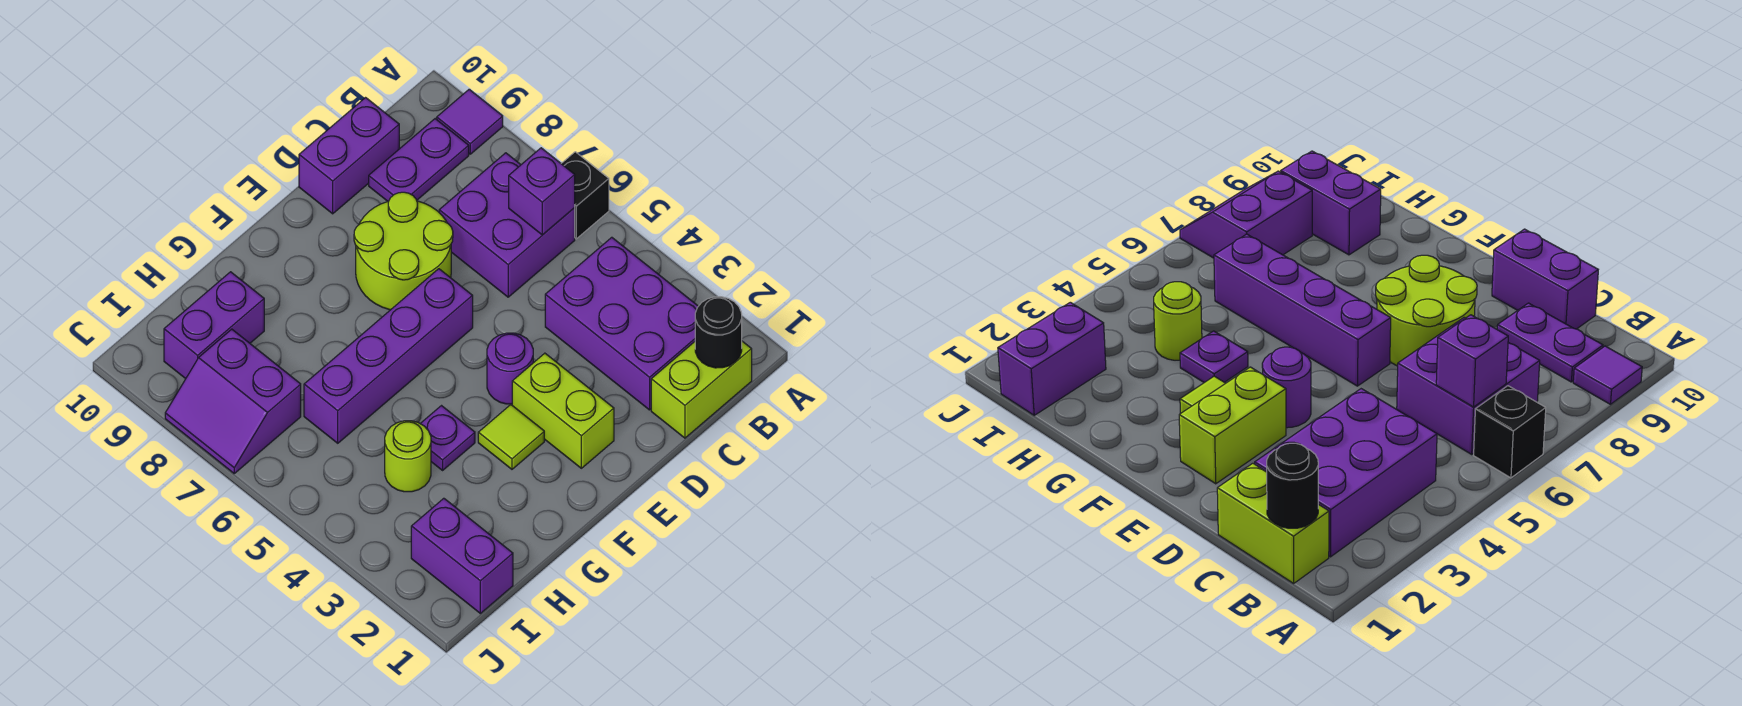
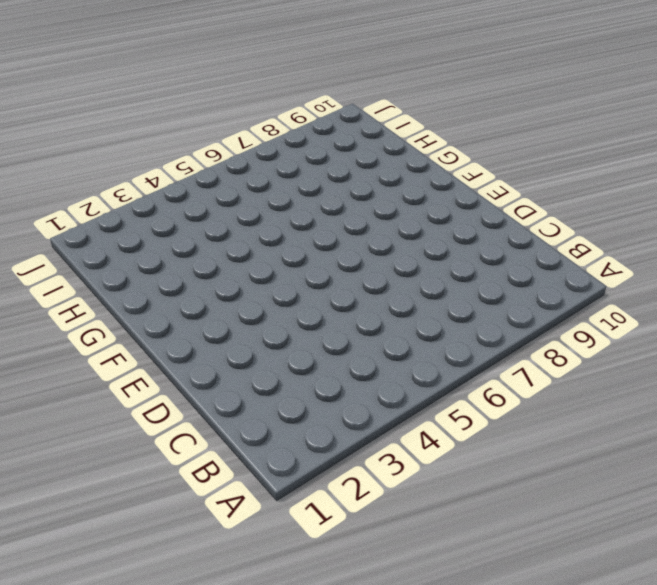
none -> black brick A6 level 1
none -> purple tile A9 level 1
none -> lime brick B1:C1 level 1

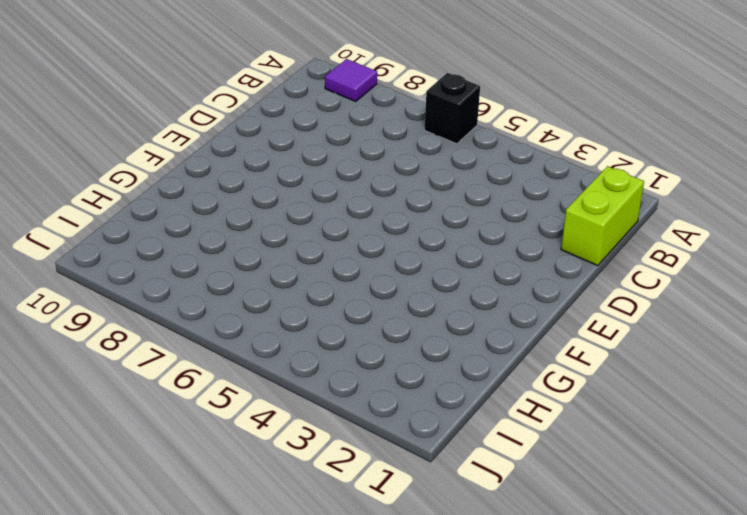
none -> purple brick B2:C4 level 1
none -> purple brick B6:C7 level 1
none -> purple plate B9:C9 level 1

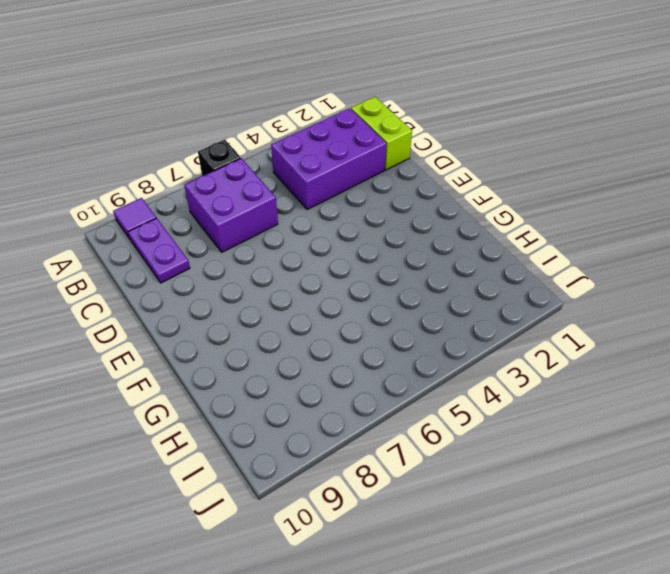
none -> purple brick C10:D10 level 1
none -> lime round brick D7:E8 level 1
none -> lime brick E2:E3 level 1

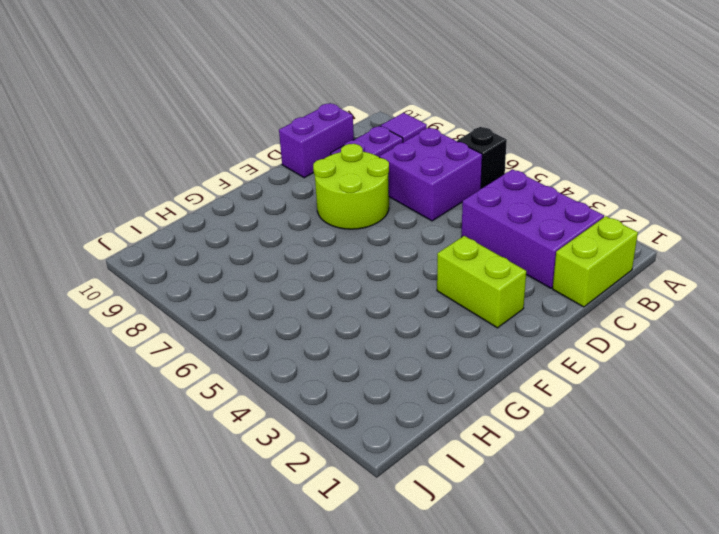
none -> purple round brick E4 level 1
none -> purple brick E6:H6 level 1
none -> lime tile F3 level 1

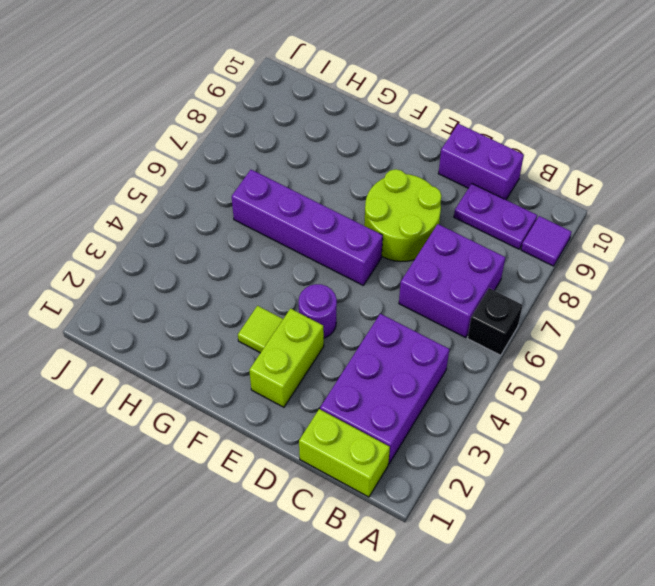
none -> purple plate G4 level 1
none -> lime round brick H4 level 1
none -> purple brick H9:I9 level 1

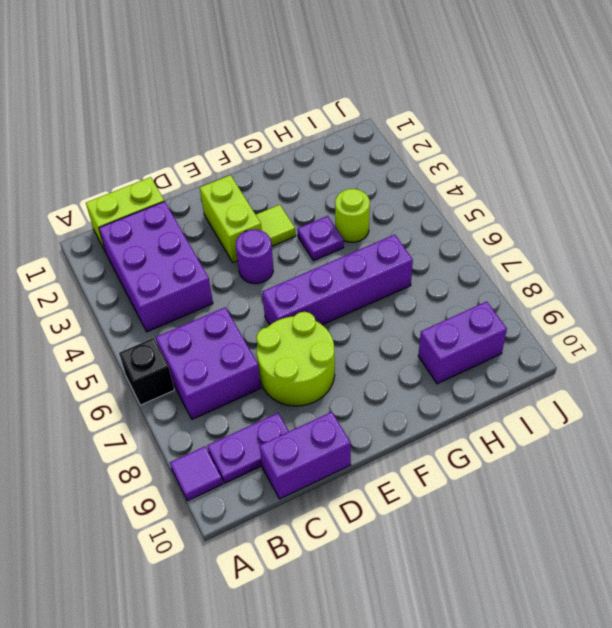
none -> purple brick I1:I2 level 1
none -> purple slope I7:J8 level 1 top I
none -> black round brick B1 level 2

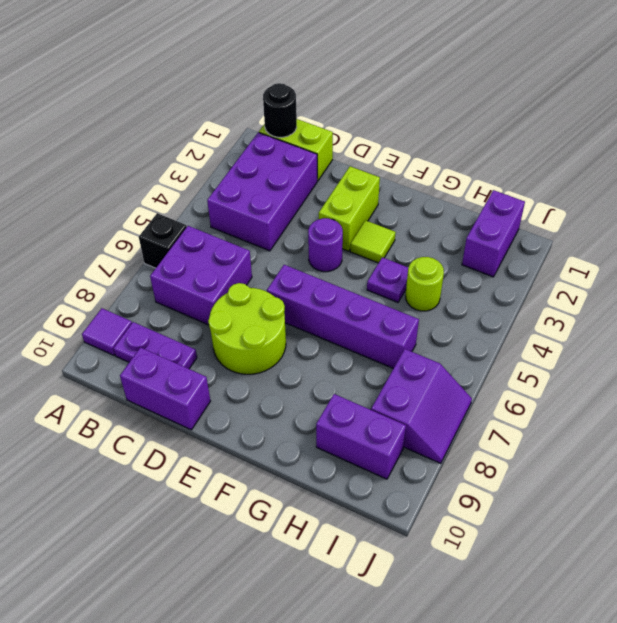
none -> purple brick B6 level 2

